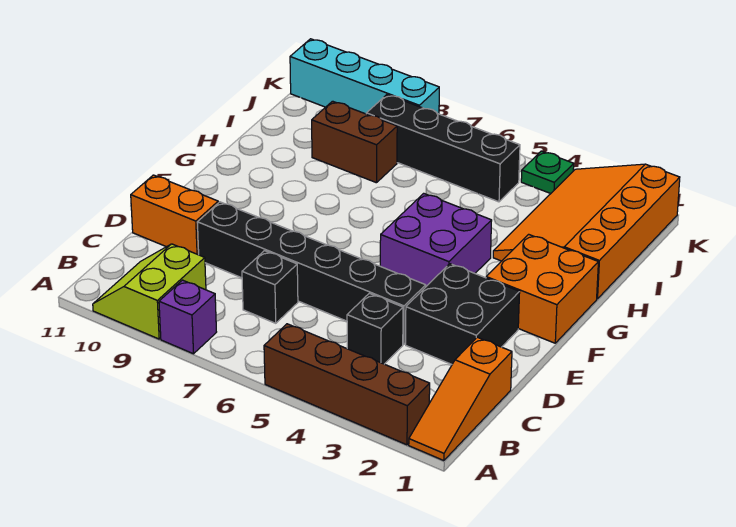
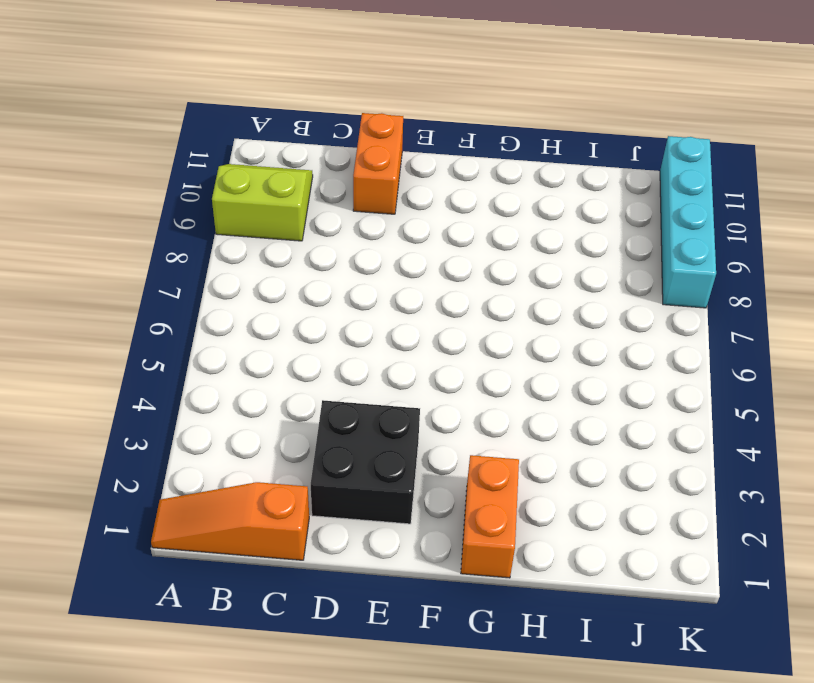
orange brick G1:G2 level 1 -> orange brick F1:G2 level 1
none -> brown brick A2:A5 level 1
none -> purple brick A8 level 1
none -> black brick C4 level 1

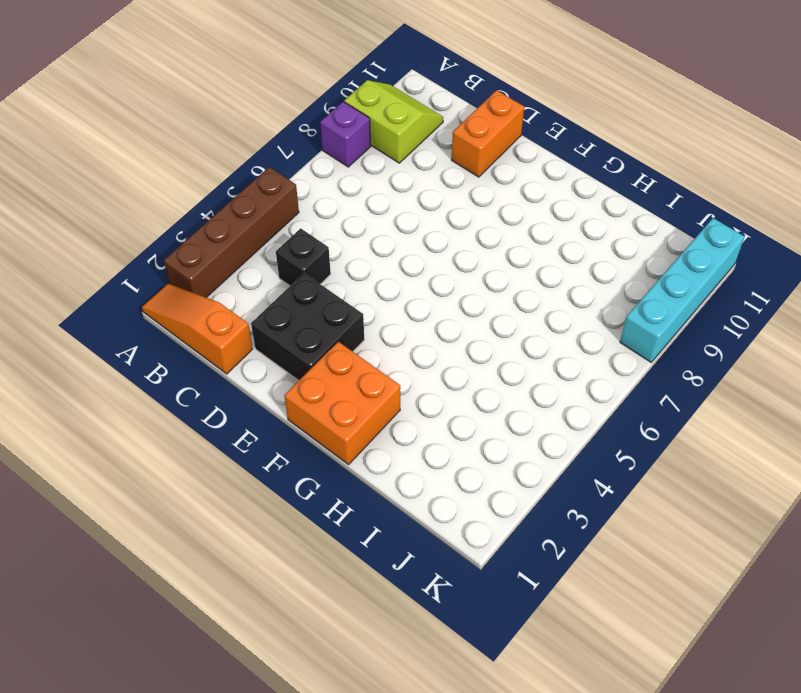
none -> black brick C7 level 1
none -> black brick D4:D9 level 1
none -> purple brick F4:G5 level 1

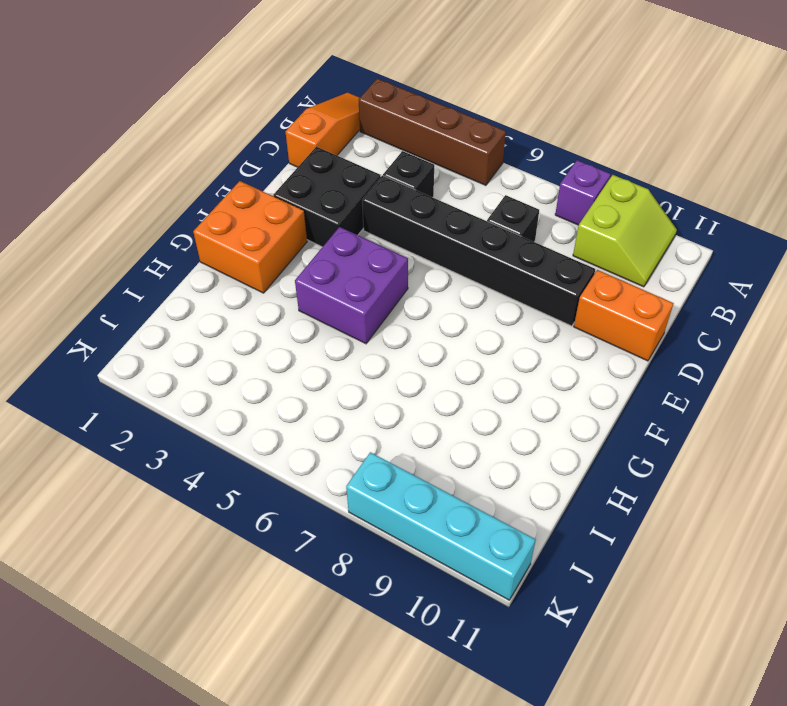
none -> orange slope H1:K3 level 1 top 1
none -> brown brick I8:I9 level 1
none -> black brick J5:J8 level 1

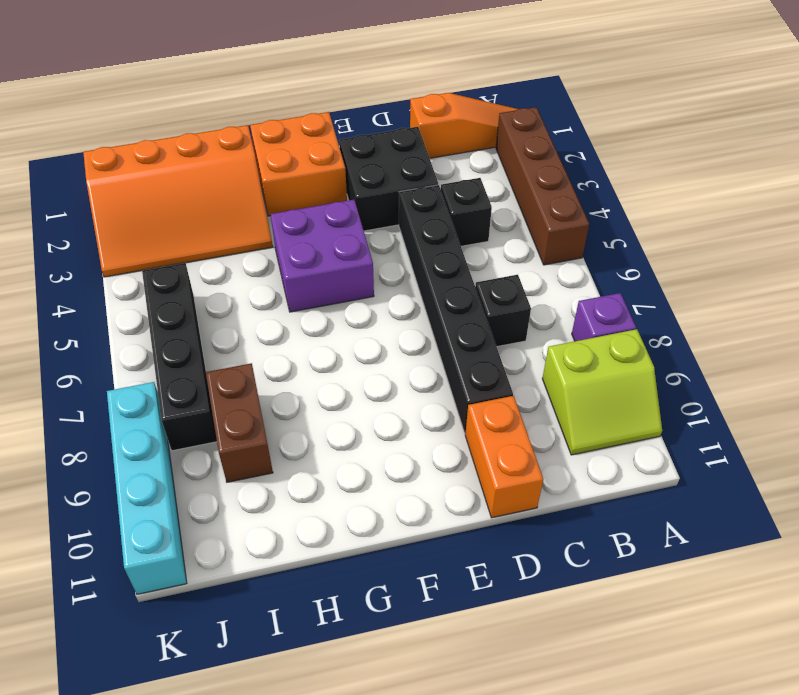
none -> green plate K4 level 1

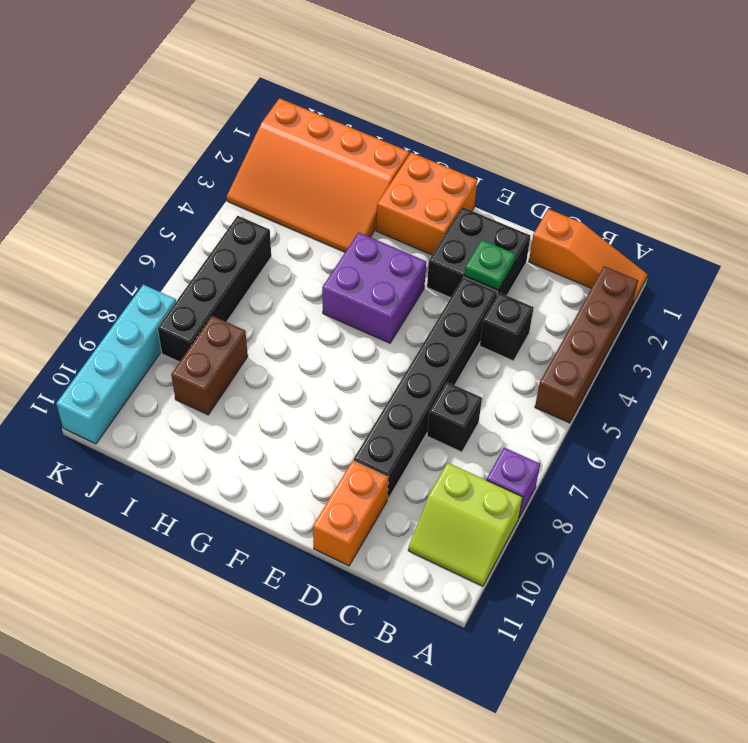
green plate D3 level 2 -> green plate K4 level 1

